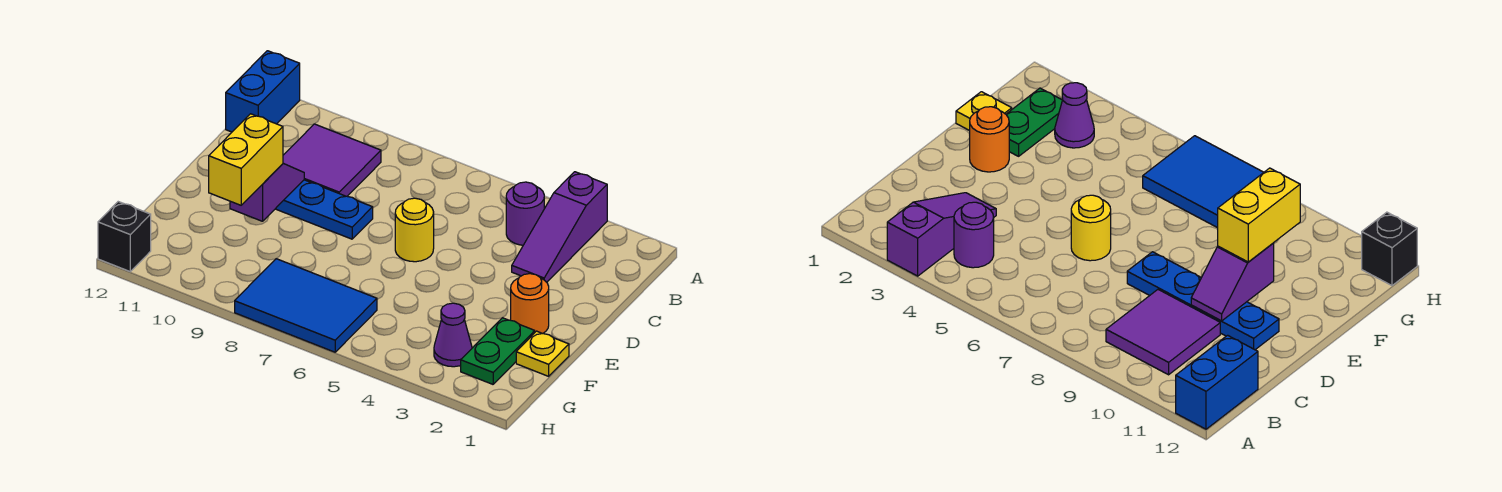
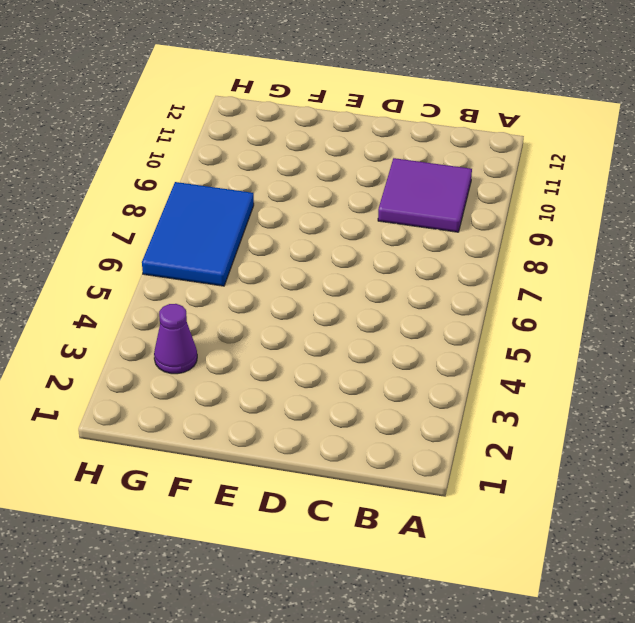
none -> purple slope A3:C3 level 1 top A
none -> blue brick A12:B12 level 1
none -> purple round brick B4 level 1

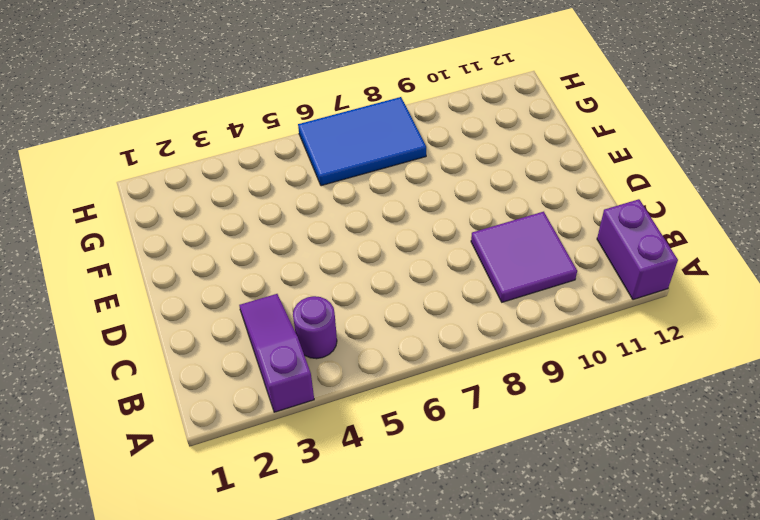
purple brick A12:B12 level 1 -> blue brick A12:B12 level 1
none -> yellow round brick D6 level 1
none -> blue plate D8:D11 level 1
none -> orange round brick E2 level 1

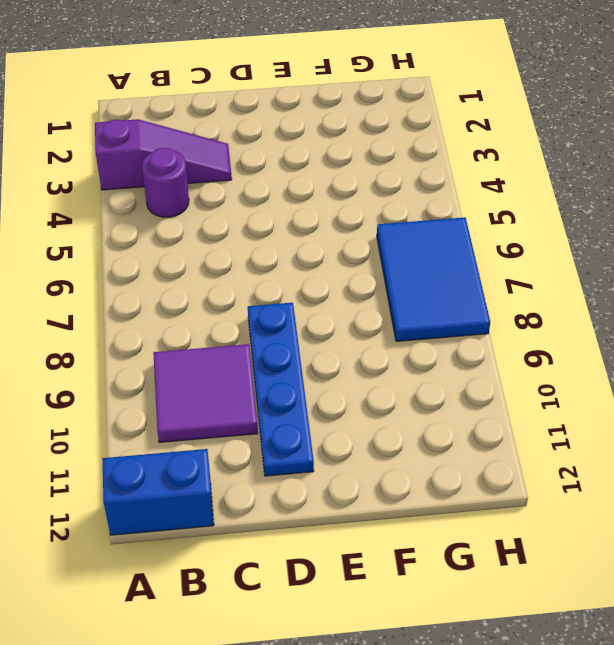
none -> yellow round brick D6 level 1
none -> orange round brick E2 level 1
none -> yellow plate F1 level 1

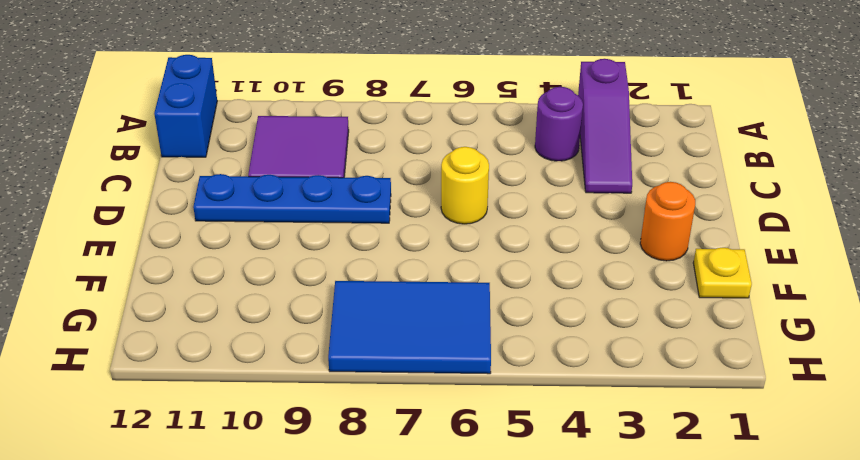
none -> green plate F2:G2 level 1
none -> purple cone G3 level 1
none -> black brick H12 level 1

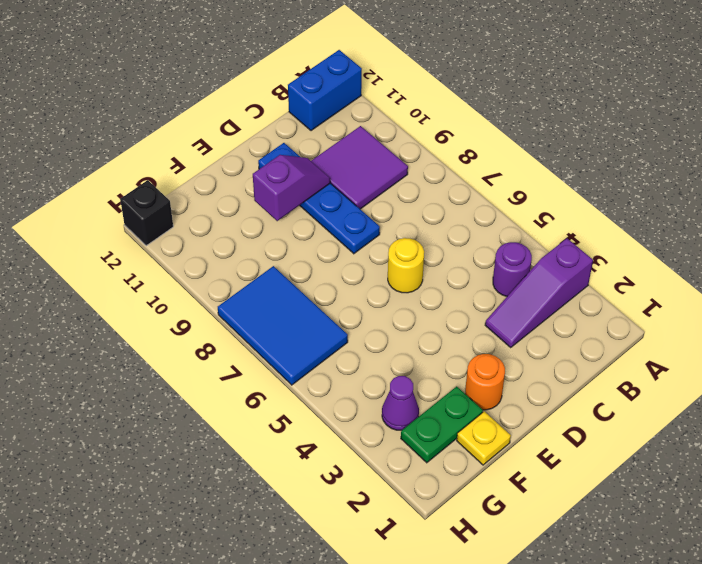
none -> yellow brick E10:F10 level 3

